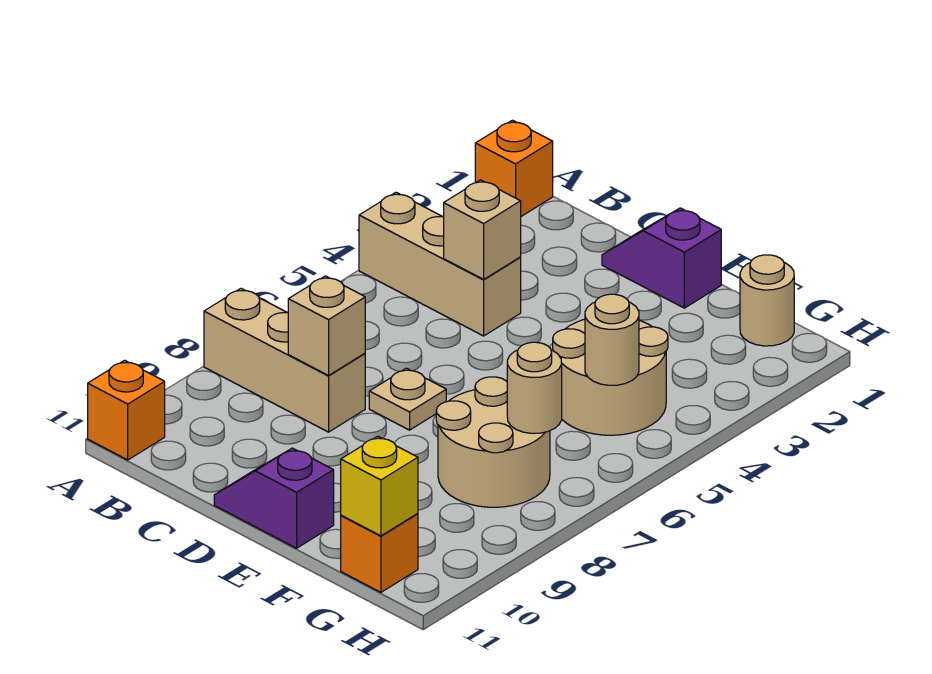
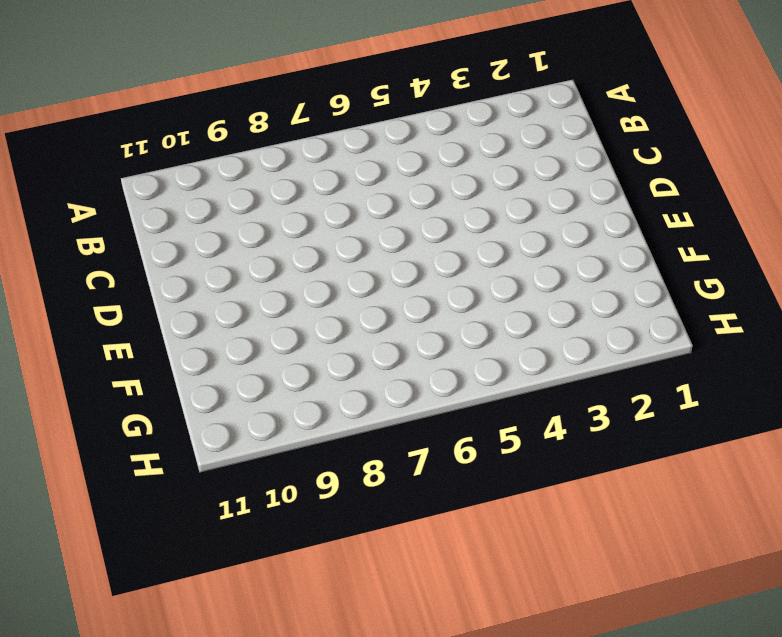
none -> orange brick A1 level 1
none -> tan brick A4:C4 level 1
none -> tan brick A8:C8 level 1

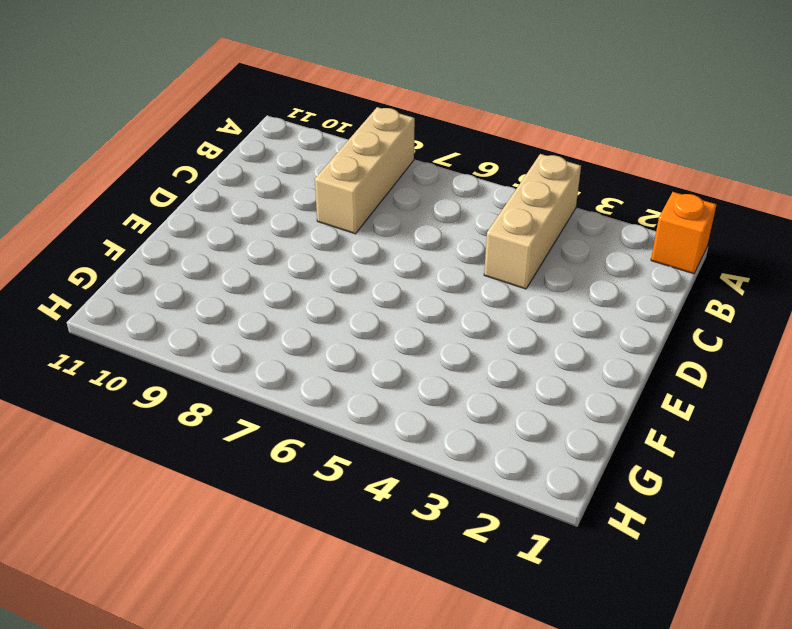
none -> orange brick A11 level 1
none -> purple slope D1:E1 level 1 top E
none -> tan plate D7 level 1

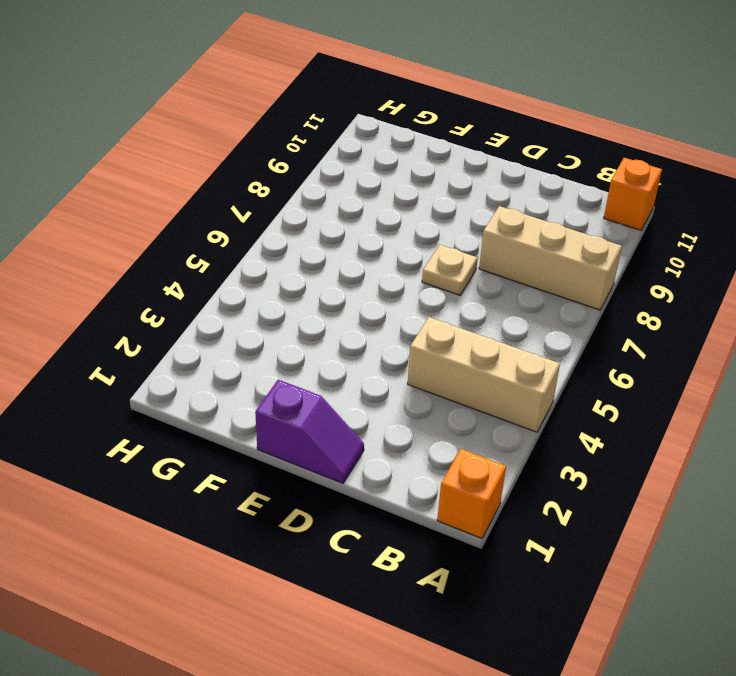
none -> purple slope D11:E11 level 1 top E
none -> tan round brick F4:G5 level 1
none -> tan round brick F7:G8 level 1

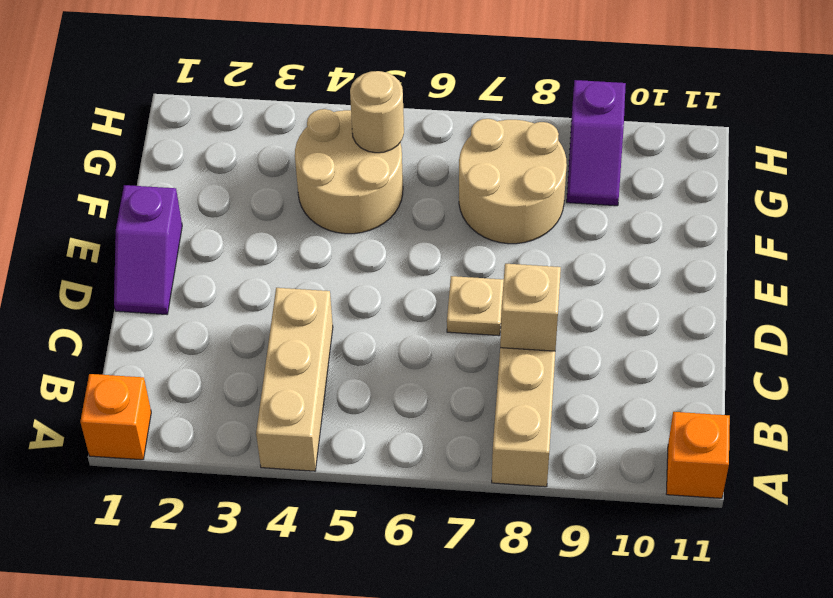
purple slope G9:H9 level 1 top H -> purple slope D11:E11 level 1 top E
none -> tan round brick G1 level 1
none -> orange brick G11 level 1
none -> tan brick C4 level 2

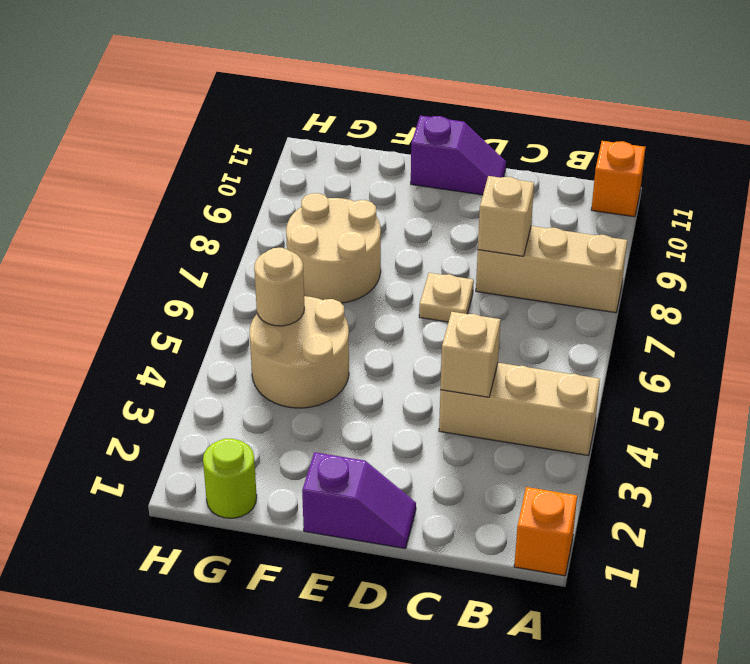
lime round brick G1 level 1 -> tan round brick G1 level 1
none -> orange brick G11 level 1
none -> tan round brick G7 level 2
none -> yellow brick G11 level 2

